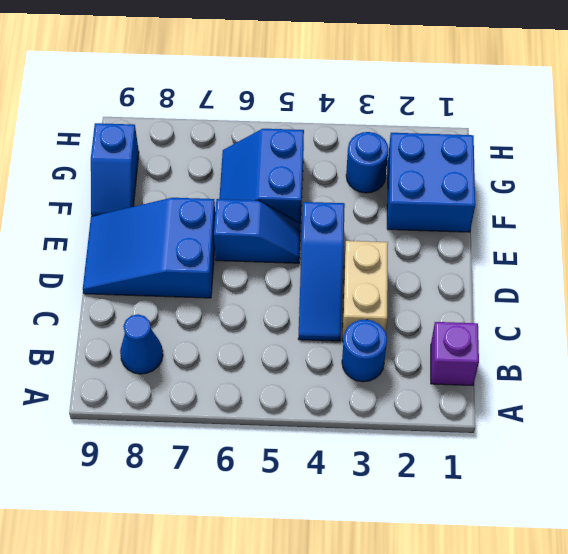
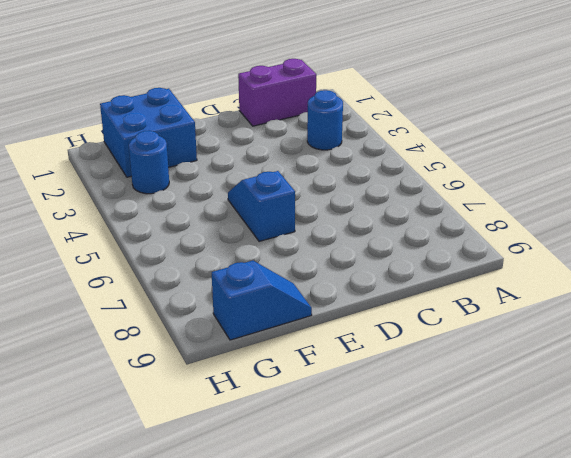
purple brick B1:C1 level 1 -> purple brick B1 level 1
none -> blue cone B8 level 1
none -> tan brick C3:D3 level 1

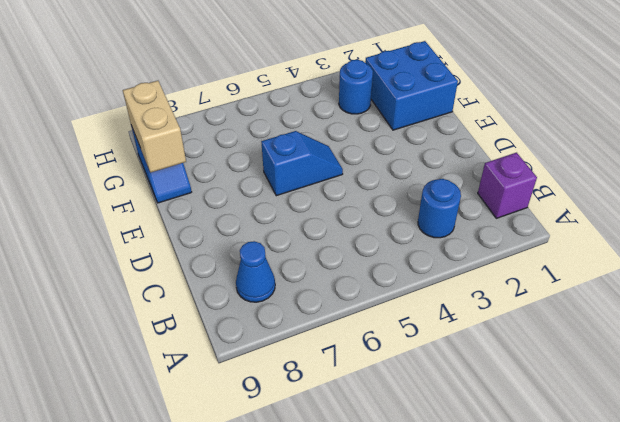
tan brick F9:G9 level 2 -> tan brick C3:D3 level 1
none -> blue slope C4:E4 level 1 top E
none -> blue slope D7:E9 level 1 top 7

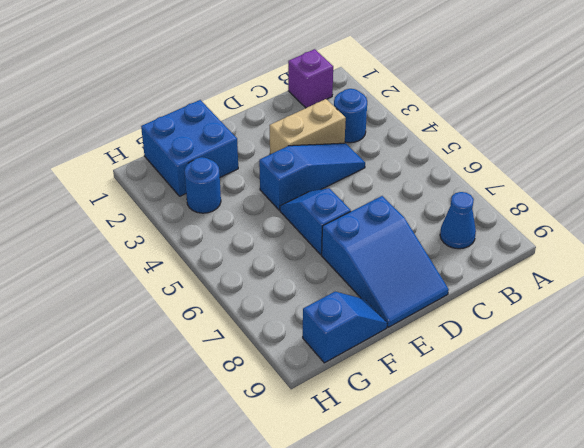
none -> blue slope F5:G6 level 1 top 5

